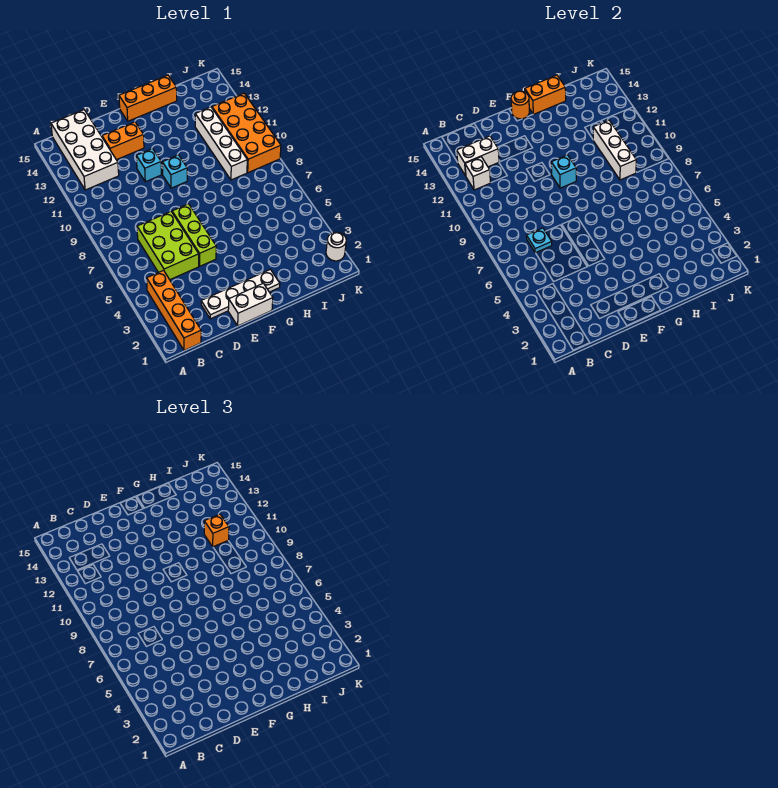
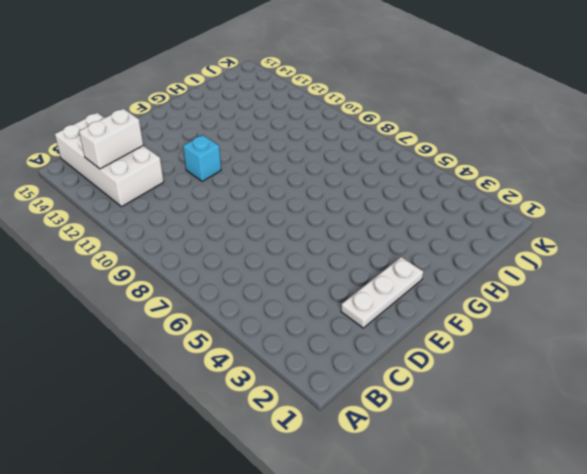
white plate D2:F2 level 1 -> white plate D2:G2 level 1
none -> orange brick B1:B4 level 1
none -> lime brick C5:D7 level 1
none -> orange brick D13:E13 level 1

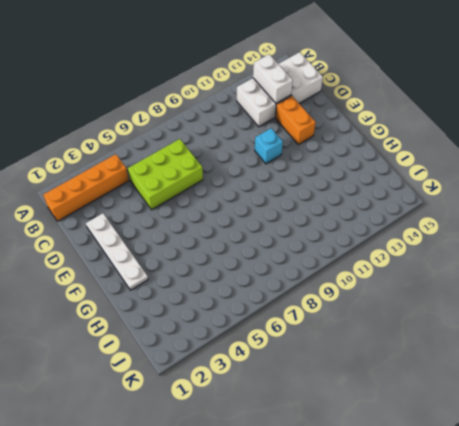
none -> white brick E1:F1 level 1
none -> lime brick E5:E7 level 1
none -> cyan brick F10 level 1

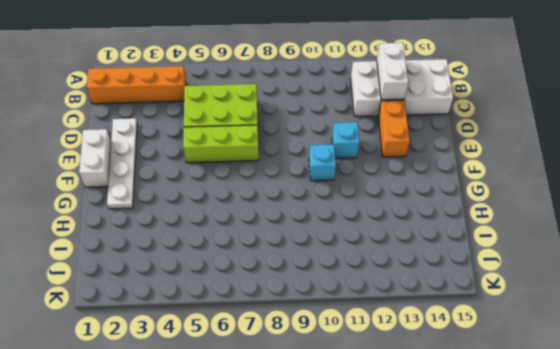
none -> orange brick F15:H15 level 1
none -> white brick I9:I12 level 1
none -> orange brick J9:K12 level 1

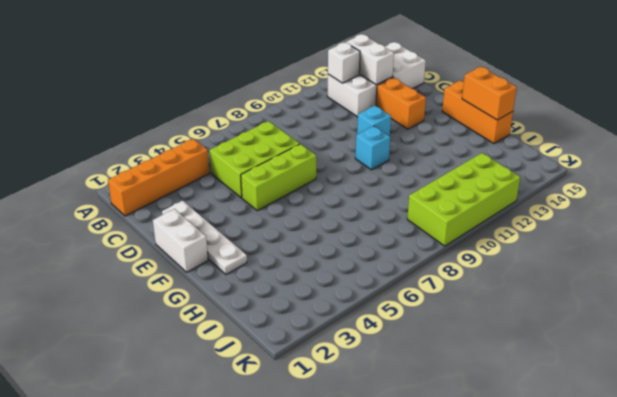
lime brick J9:K12 level 1 -> orange brick J9:K12 level 1
none -> white brick I9:I12 level 1
none -> white round brick K2 level 1
none -> cyan plate C7 level 2

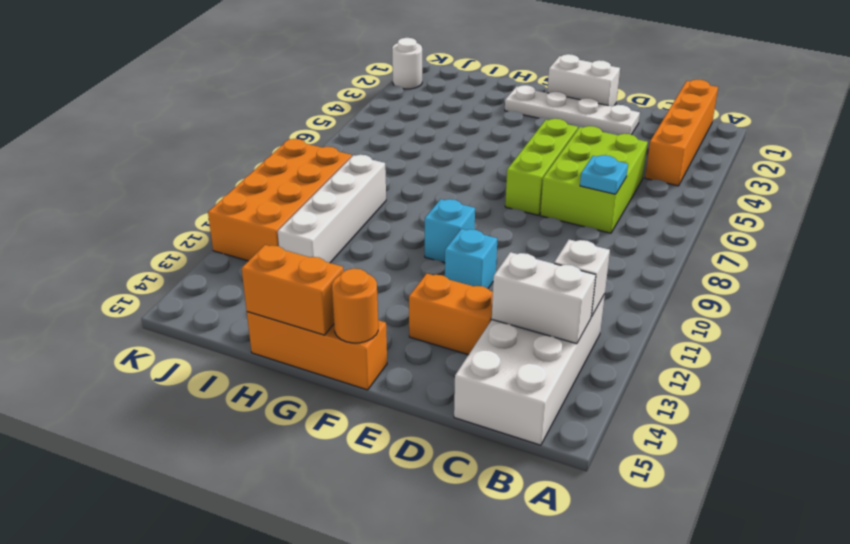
none -> cyan brick F10 level 2
none -> white brick I9:I11 level 2
none -> orange brick I11 level 3

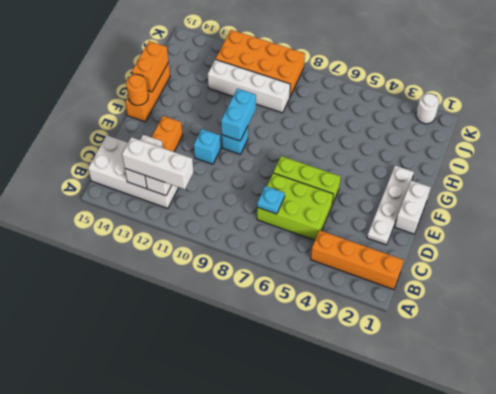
white brick B11:B13 level 3 -> white brick I9:I11 level 2
cyan brick F10:G10 level 2 -> cyan brick F10 level 2
none -> orange brick I11 level 3

